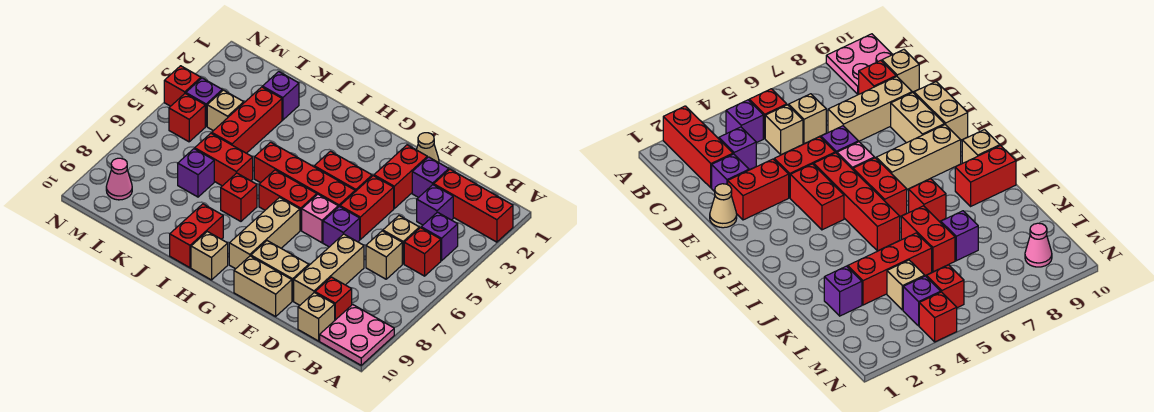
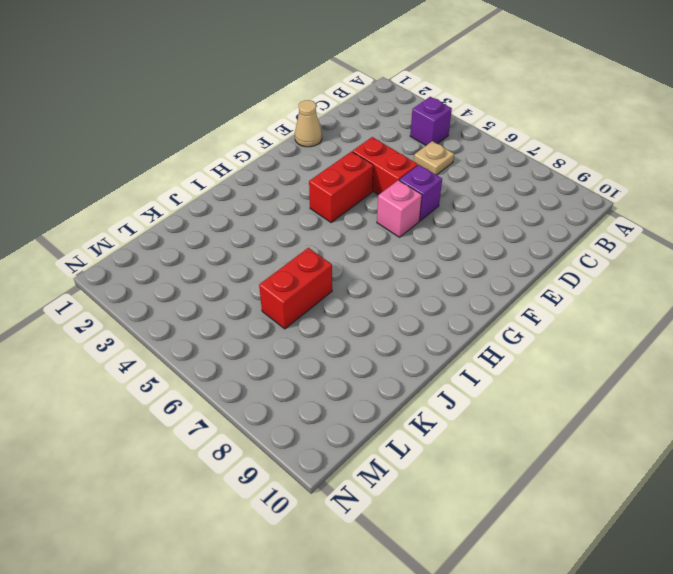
tan plate C5 level 1 -> tan brick C5 level 1
none -> red brick A2:C2 level 1
none -> pink plate A9:B10 level 1
none -> red brick B5 level 1
none -> purple brick C3 level 1

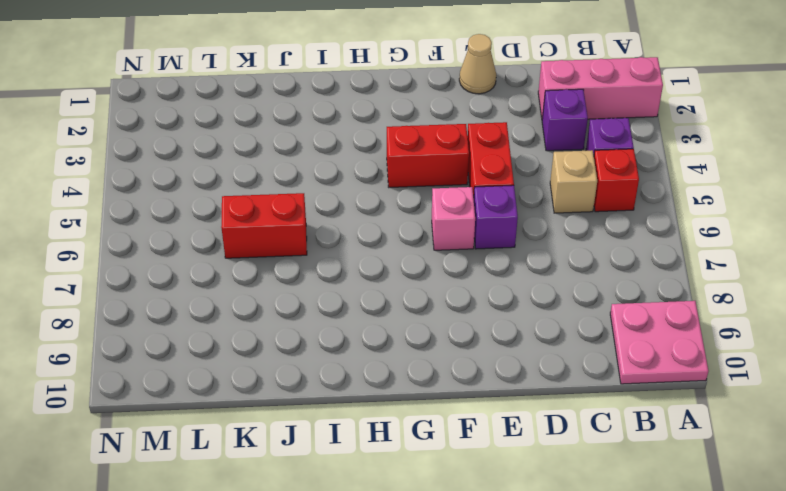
pink brick A2:C2 level 1 -> red brick A2:C2 level 1
none -> tan brick C6 level 1
none -> red brick C9 level 1
none -> tan brick C10 level 1
none -> purple brick D2 level 1

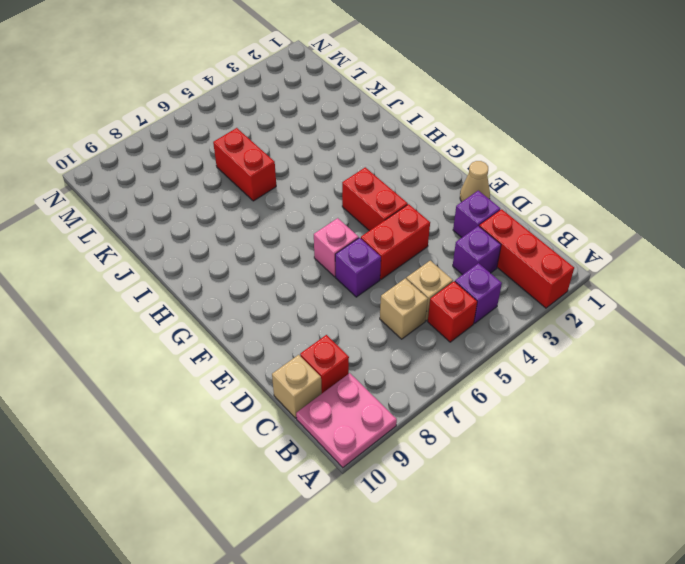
none -> tan brick D7:D9 level 1
none -> red brick E2:E3 level 1
none -> tan brick E9:F9 level 1
none -> tan brick E10:F10 level 1

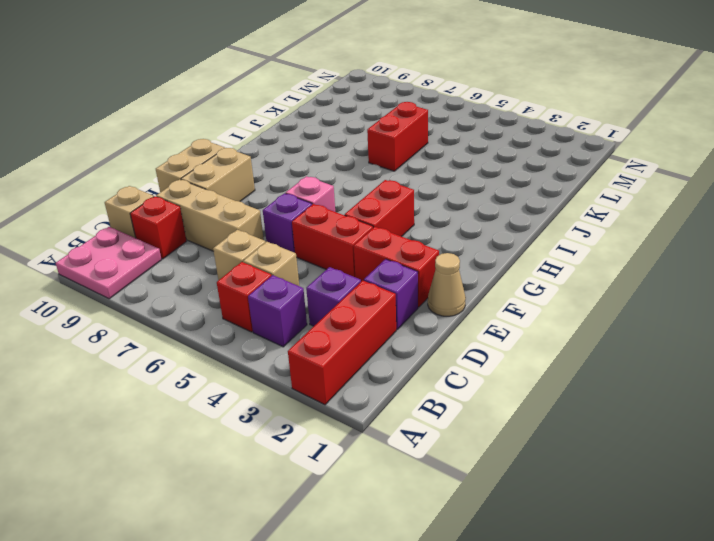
none -> red brick F5:I5 level 1
none -> red brick G6:H6 level 1
none -> tan brick G7:G9 level 1
none -> tan brick H10 level 1

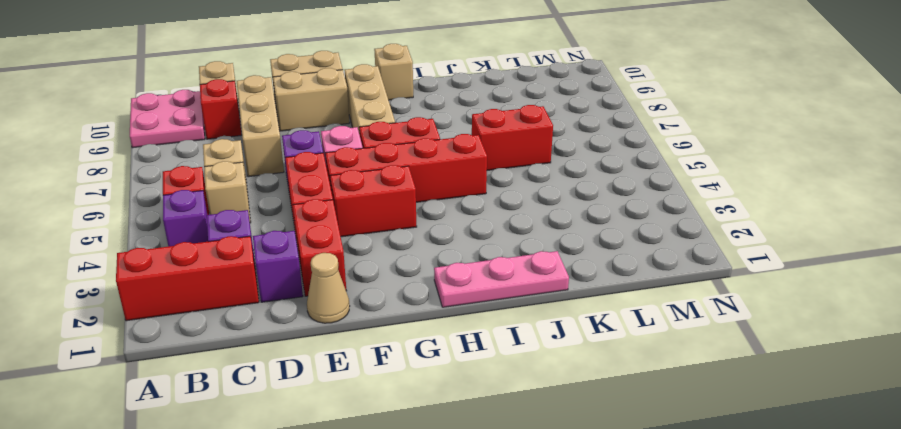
pink plate H1:J1 level 1 -> none
none -> red brick I7 level 1
none -> red brick I9:I10 level 1
none -> purple brick K2 level 1
none -> red brick K3:K5 level 1

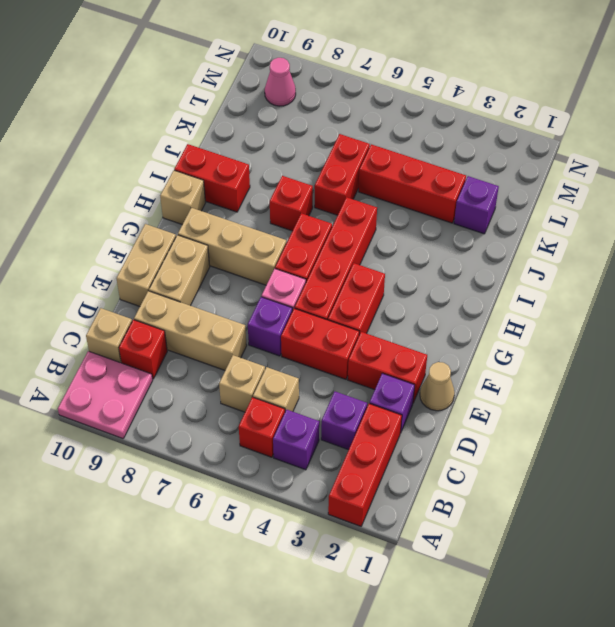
none -> purple brick K7 level 1
none -> tan brick L4 level 1
none -> purple brick M4 level 1
none -> red brick M5 level 1

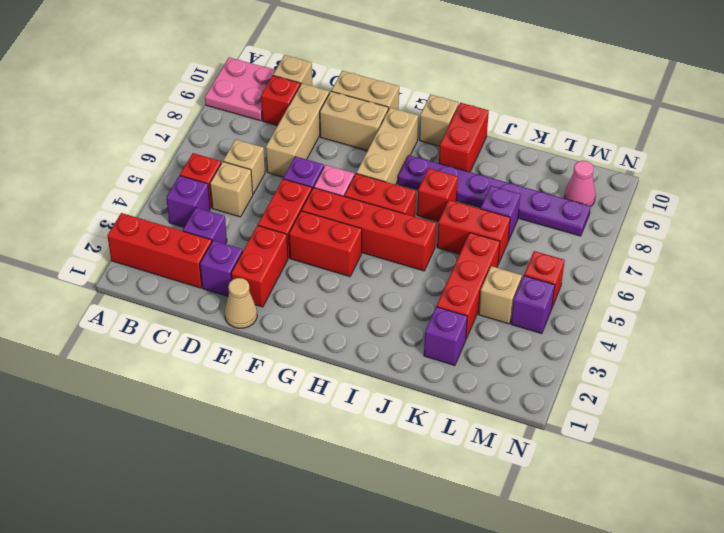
purple plate H8:M8 level 1 -> none
none -> red brick N4 level 1

